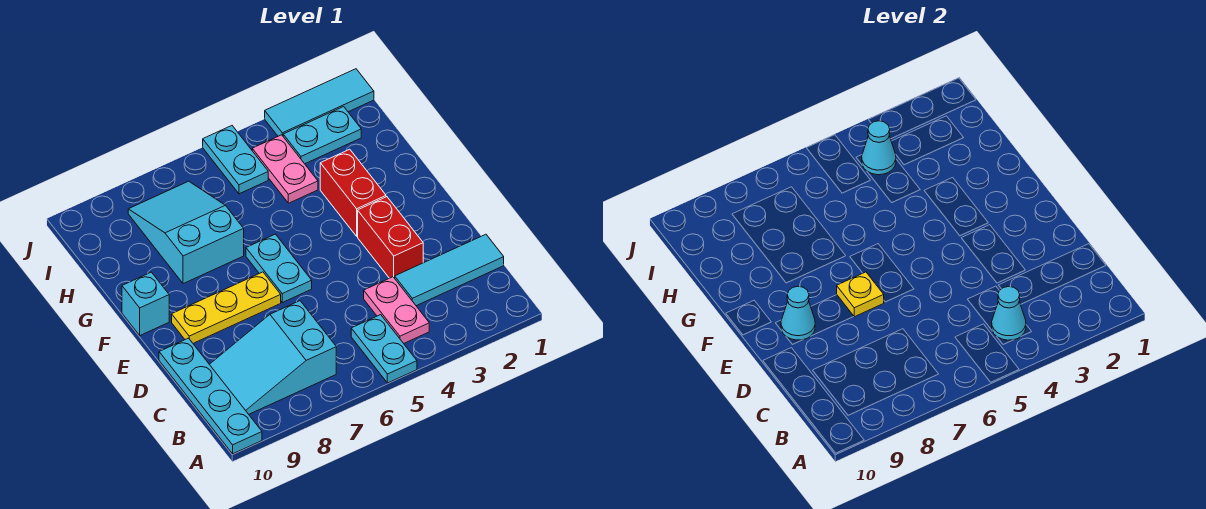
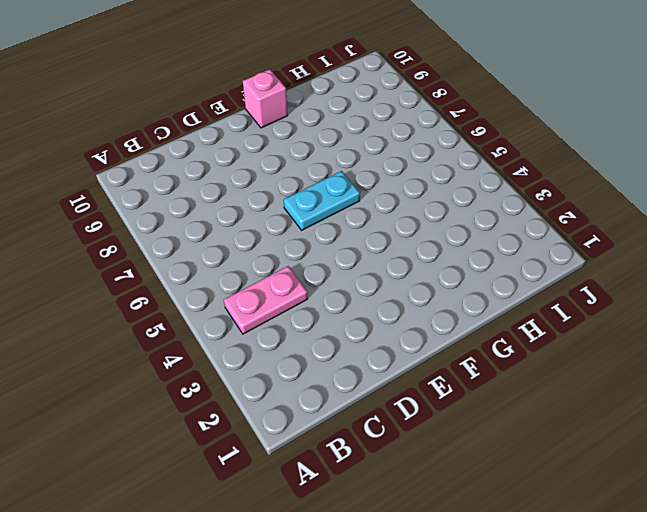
pink brick F10 level 1 -> cyan brick F10 level 1
none -> cyan plate A5:B5 level 1
none -> cyan plate A10:D10 level 1
none -> cyan slope B7:C9 level 1 top 7

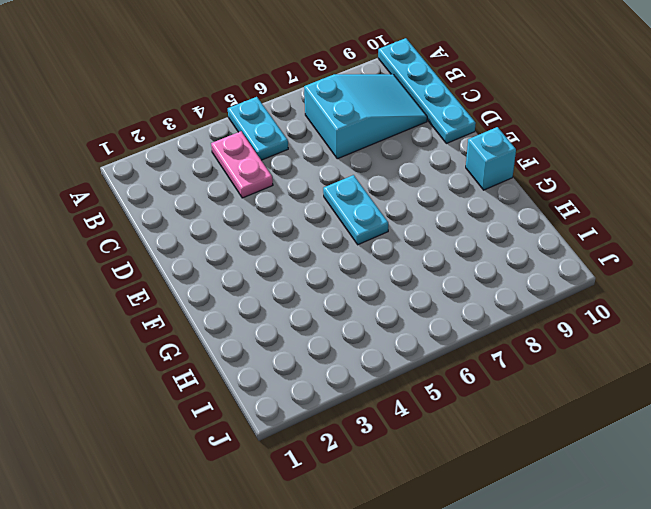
none -> cyan tile C1:C3 level 1
none -> red brick D3:E3 level 1
none -> yellow plate E7:E9 level 1

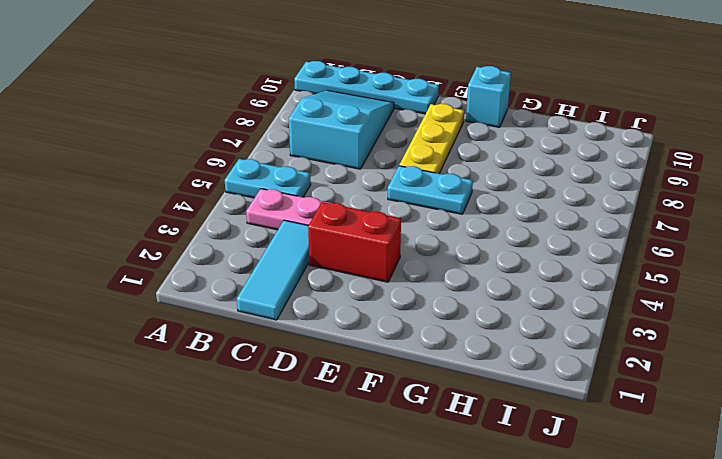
none -> red brick F3:G3 level 1
none -> cyan slope G7:I8 level 1 top G
none -> pink plate H4:I4 level 1

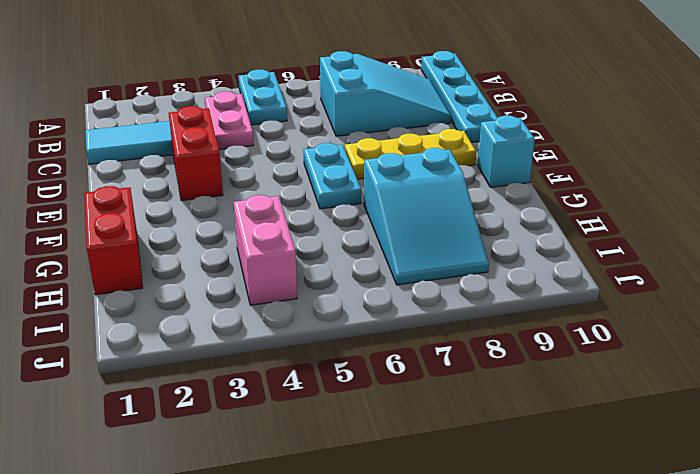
red brick G1:H1 level 1 -> red brick F3:G3 level 1
pink brick H4:I4 level 1 -> pink plate H4:I4 level 1
none -> cyan plate I2:I3 level 1
none -> cyan plate I5:J5 level 1
none -> cyan tile J1:J3 level 1

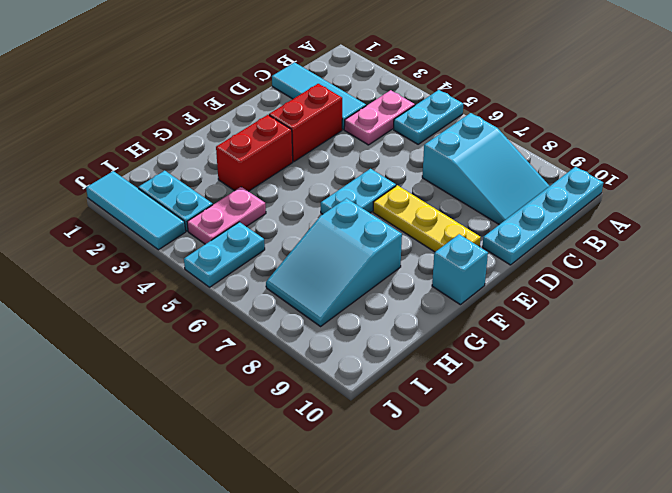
none -> cyan cone B4 level 2
none -> yellow plate E7 level 2
none -> cyan cone E9 level 2

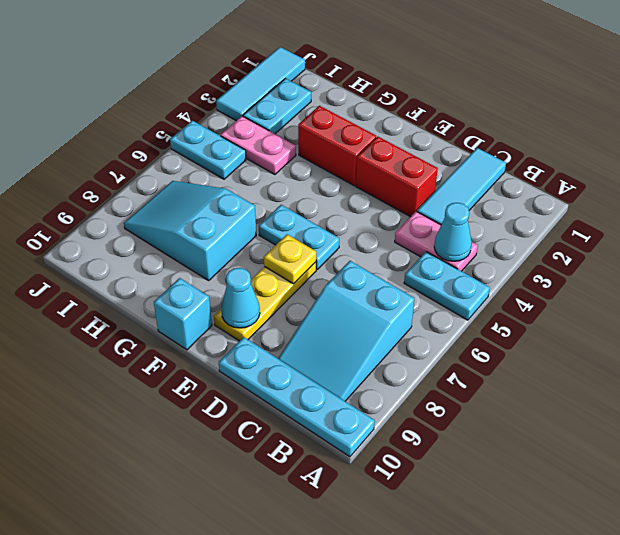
none -> cyan cone I4 level 2

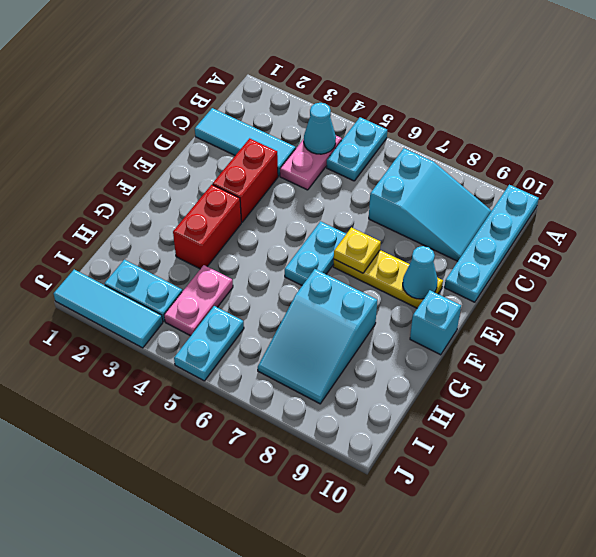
none -> cyan cone I4 level 2

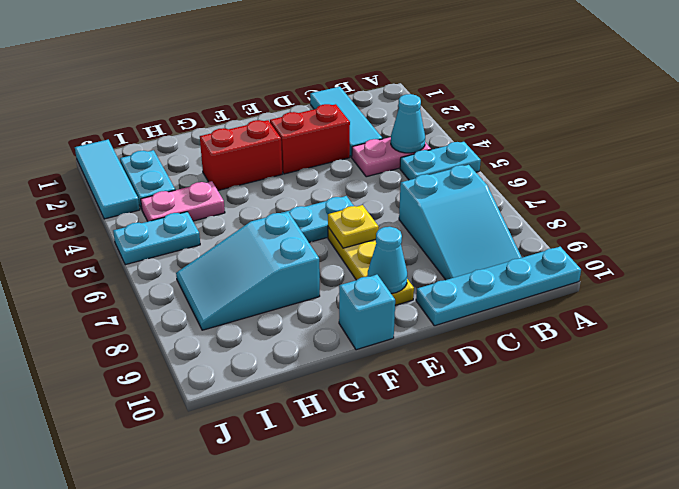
none -> cyan cone I4 level 2

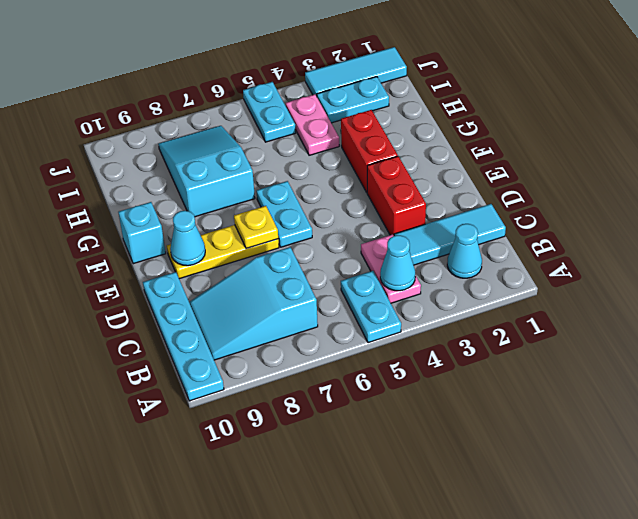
cyan cone B2 level 1 -> cyan cone I4 level 2

